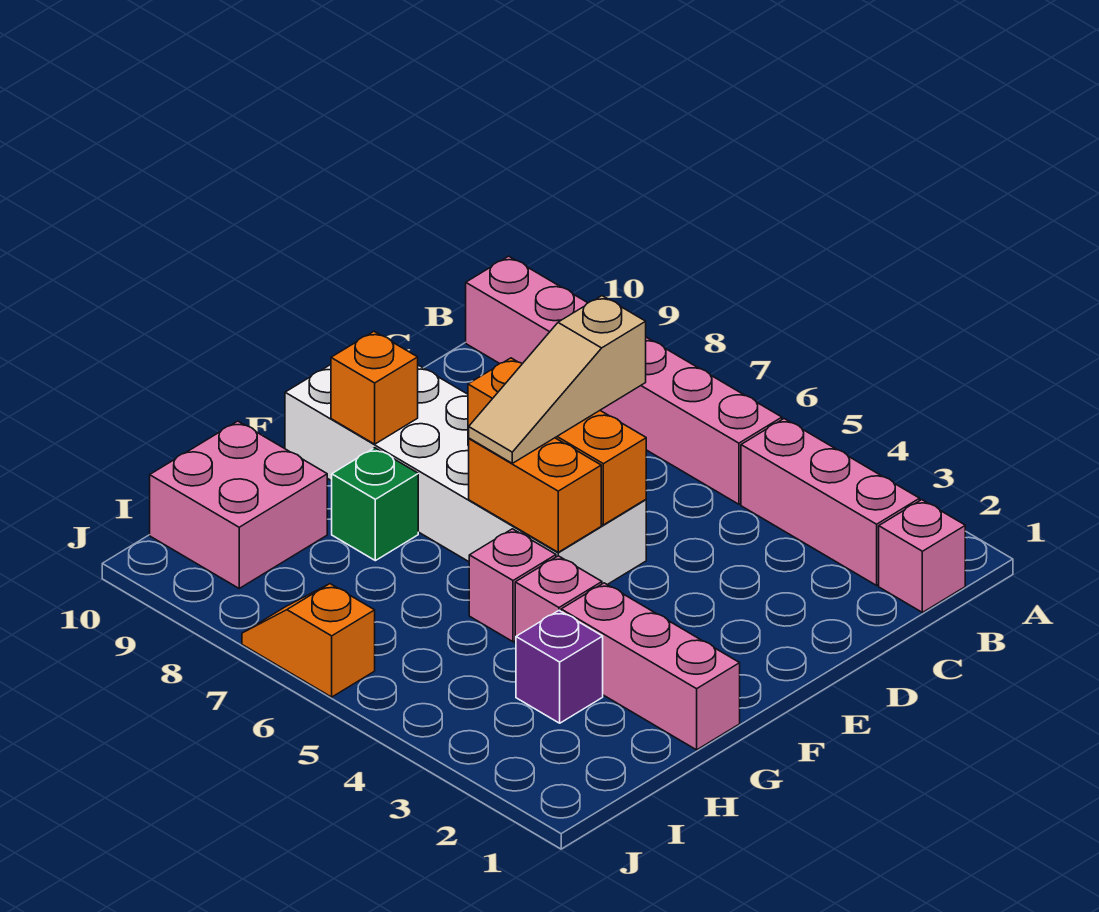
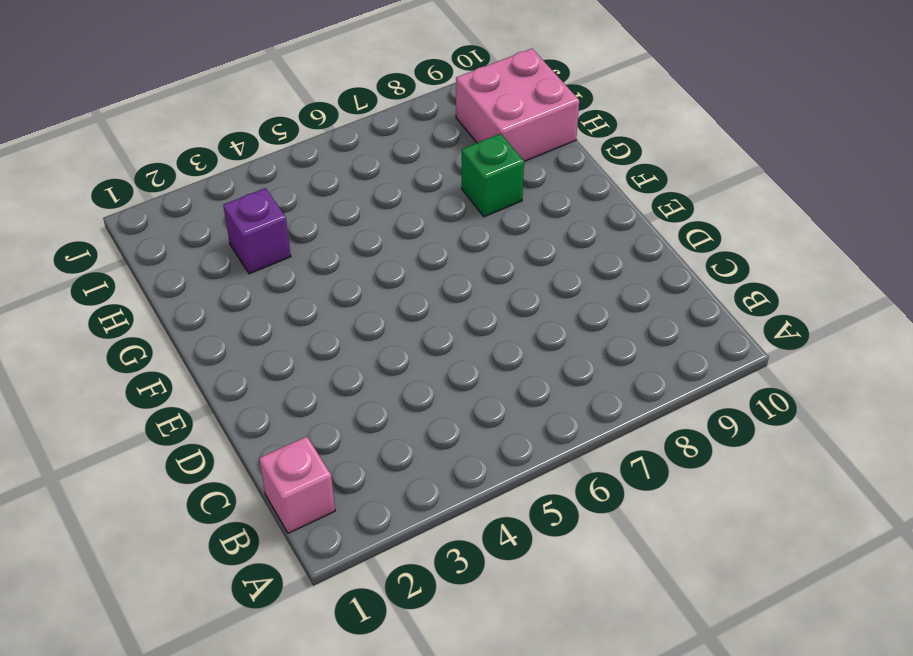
none -> pink brick B2:B4 level 1
none -> pink brick B5:B10 level 1
none -> white brick E5:F10 level 1

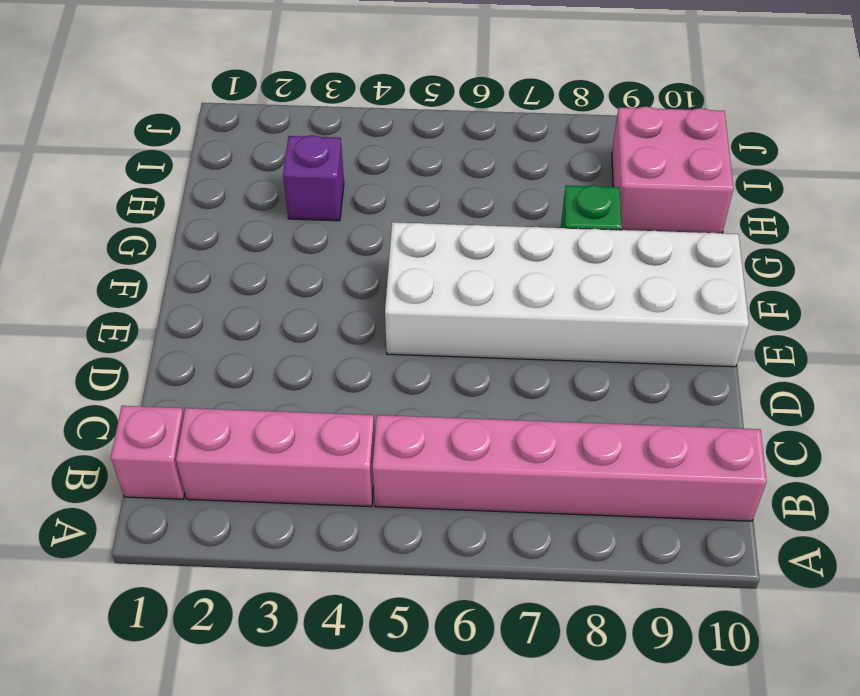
none -> pink brick G1:G3 level 1
none -> pink brick G4 level 1
none -> pink brick G5 level 1

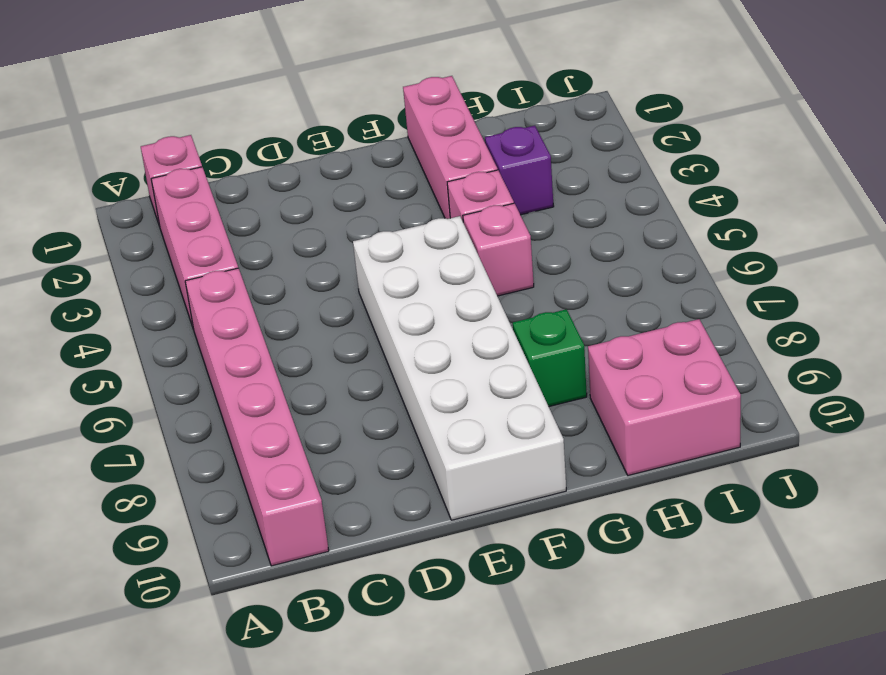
none -> orange slope J6:J7 level 1 top 6
none -> orange brick E5:E7 level 2
none -> orange brick F5:F6 level 2

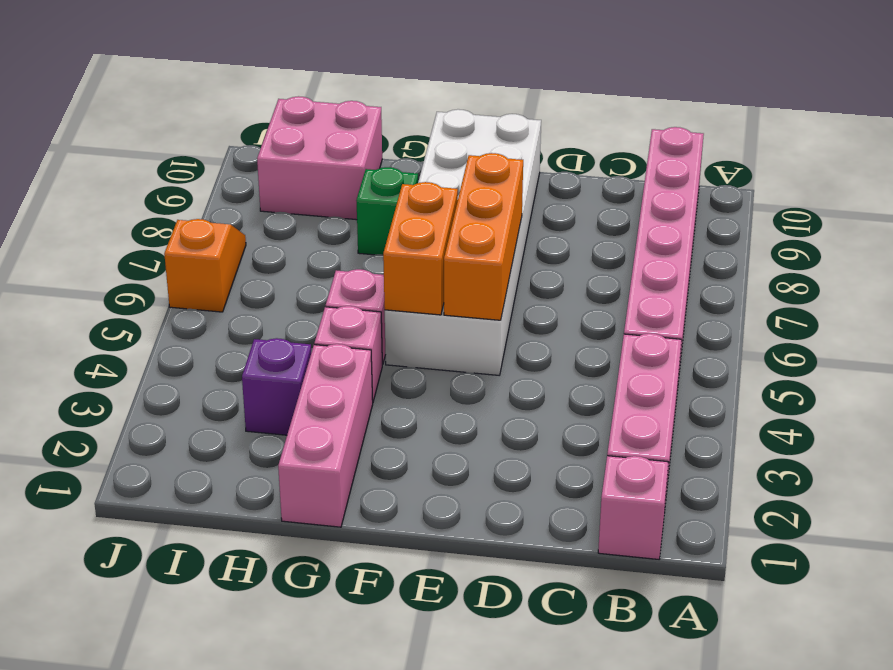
none -> orange brick F9 level 2
none -> tan slope D6:F6 level 3 top D

